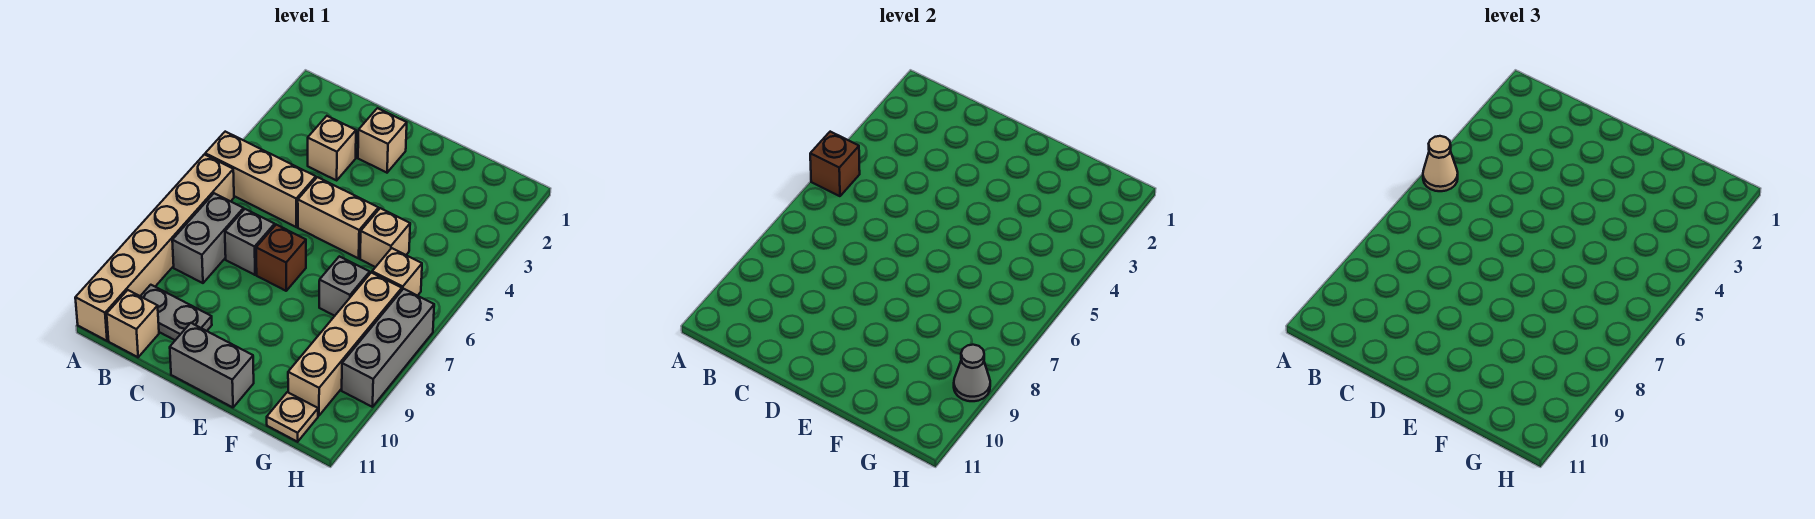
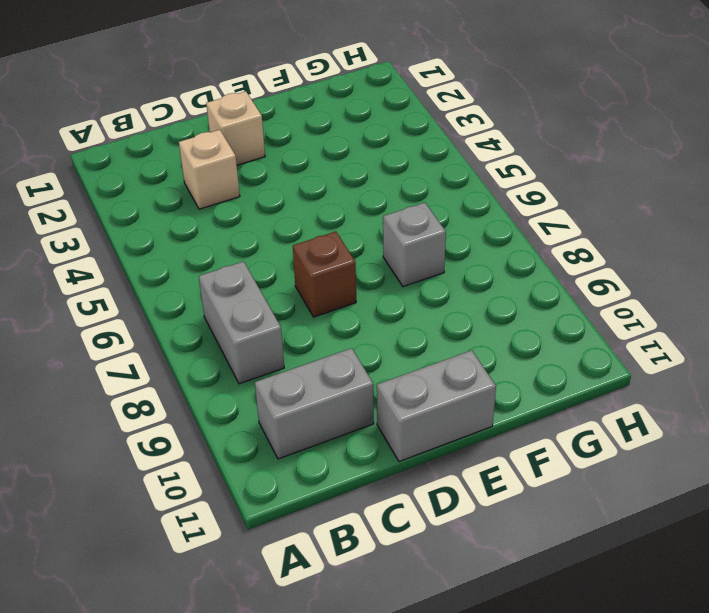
grey brick B10:C10 level 1 -> grey plate B10:C10 level 1
none -> tan brick A5:C5 level 1
none -> tan brick A6:A11 level 1
none -> tan brick B11 level 1

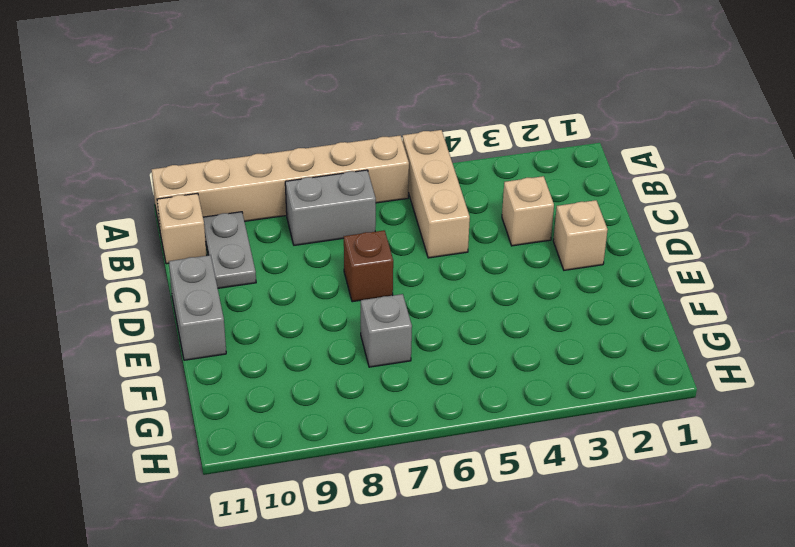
none -> grey brick C7 level 1
none -> tan brick D5:E5 level 1
none -> tan brick F5 level 1

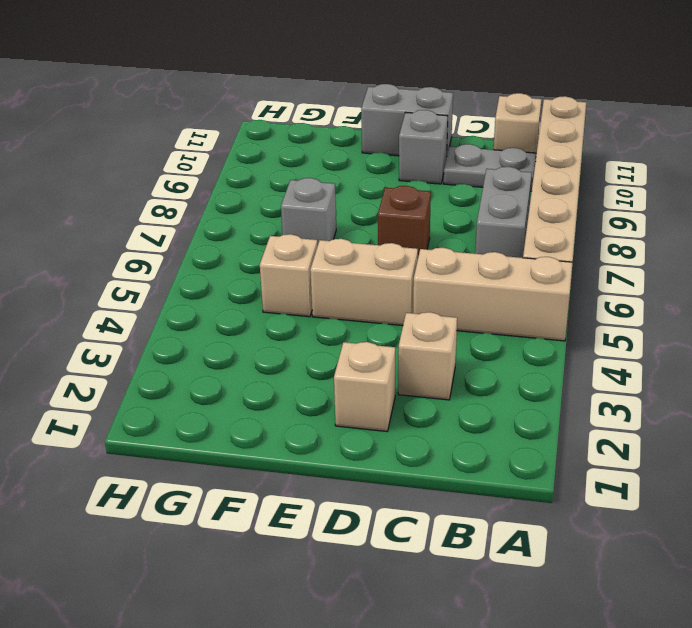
grey brick D10 level 1 -> grey brick C7 level 1
none -> tan brick G6 level 1
none -> tan brick G7:G10 level 1
none -> tan plate G11 level 1

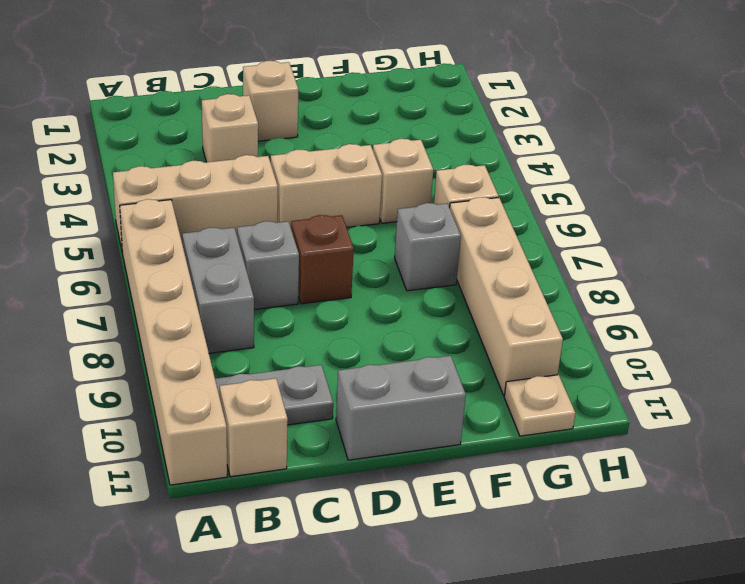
none -> grey brick H7:H9 level 1
none -> brown brick A5 level 2
none -> grey cone H9 level 2

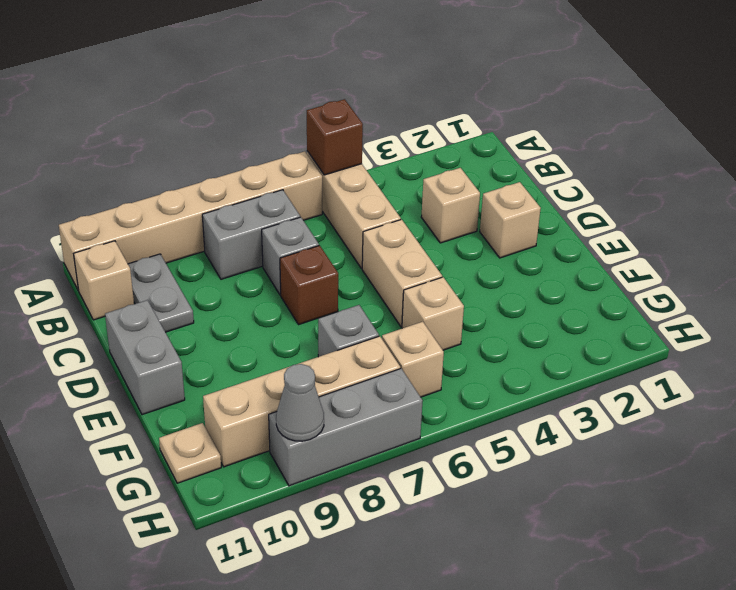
none -> tan cone A5 level 3

